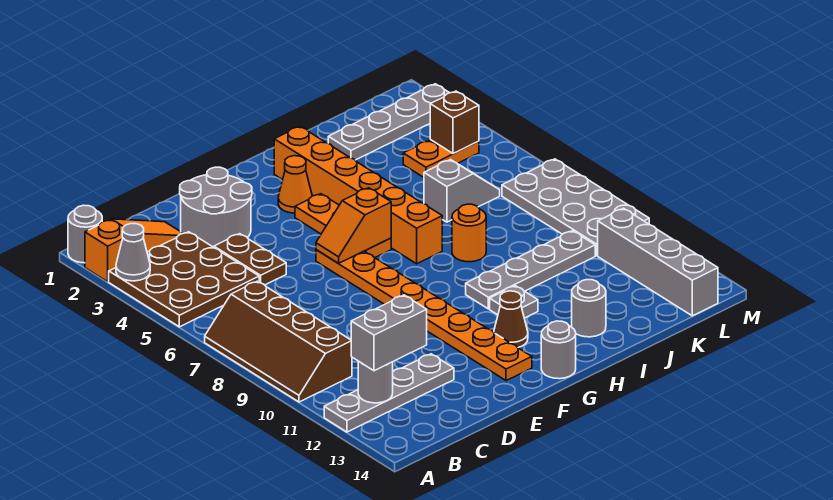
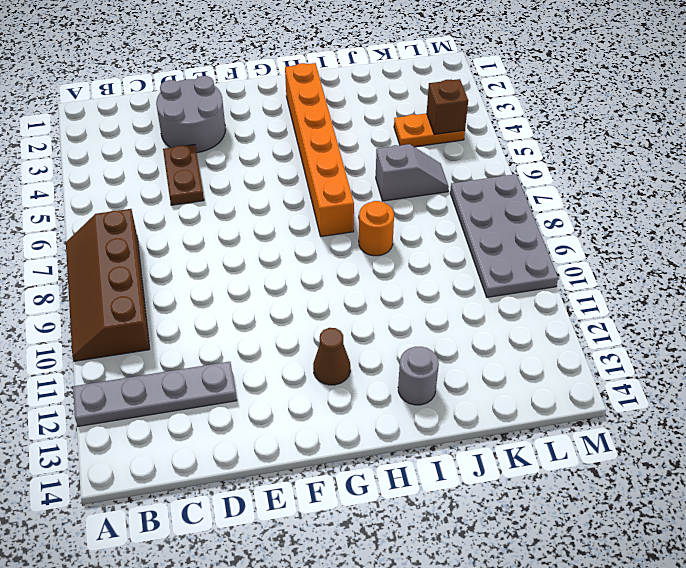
none -> grey round brick A1 level 1
none -> orange slope A2:C2 level 1 top A
none -> brown plate A3:C5 level 1

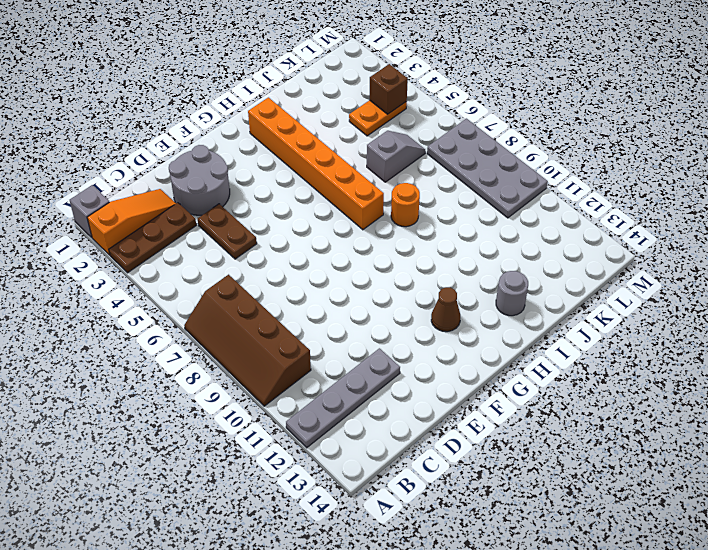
grey brick A1 level 1 -> grey round brick A1 level 1
brown plate A3:C3 level 1 -> brown plate A3:C5 level 1
none -> orange plate F6:F13 level 1
none -> orange cone G3 level 1
none -> orange plate G4:G6 level 1

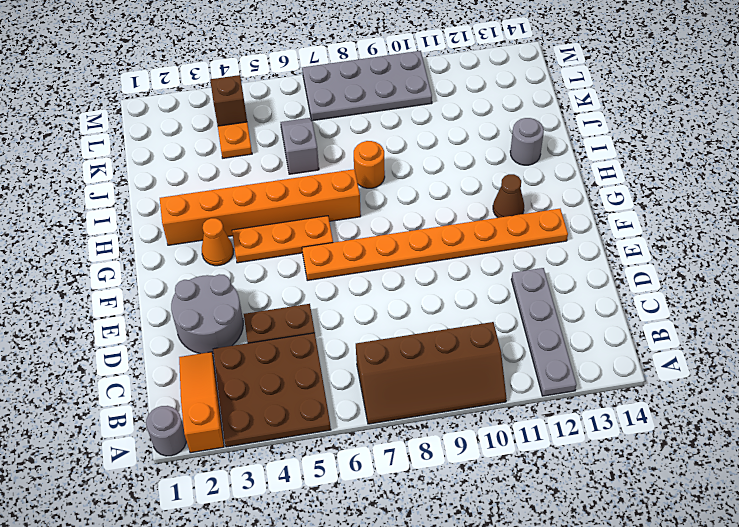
none -> grey round brick G14 level 1
none -> grey plate H10:K10 level 1
none -> grey plate H11 level 1

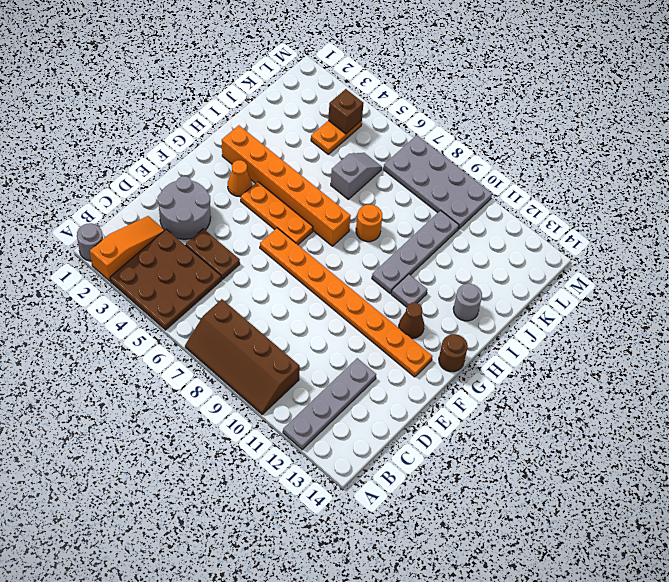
brown round brick G14 level 1 -> grey round brick G14 level 1
none -> grey plate J2:M2 level 1
none -> grey brick L11:L14 level 1
none -> grey cone A3 level 2

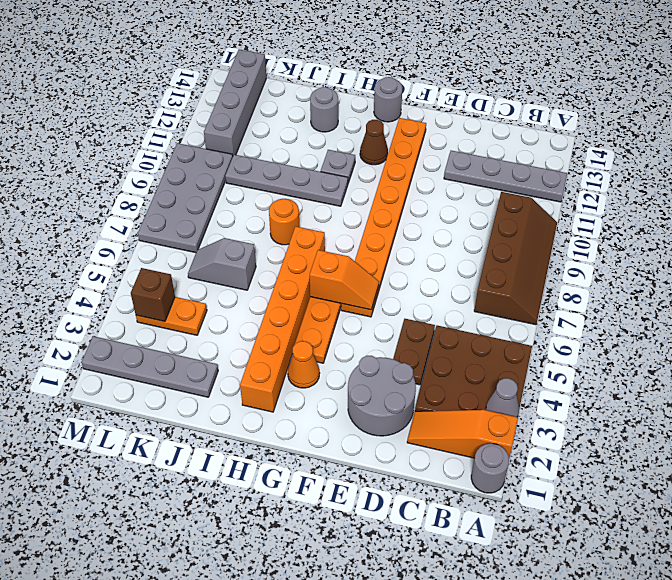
none -> grey round brick B12 level 2
none -> grey brick B12:C12 level 3

